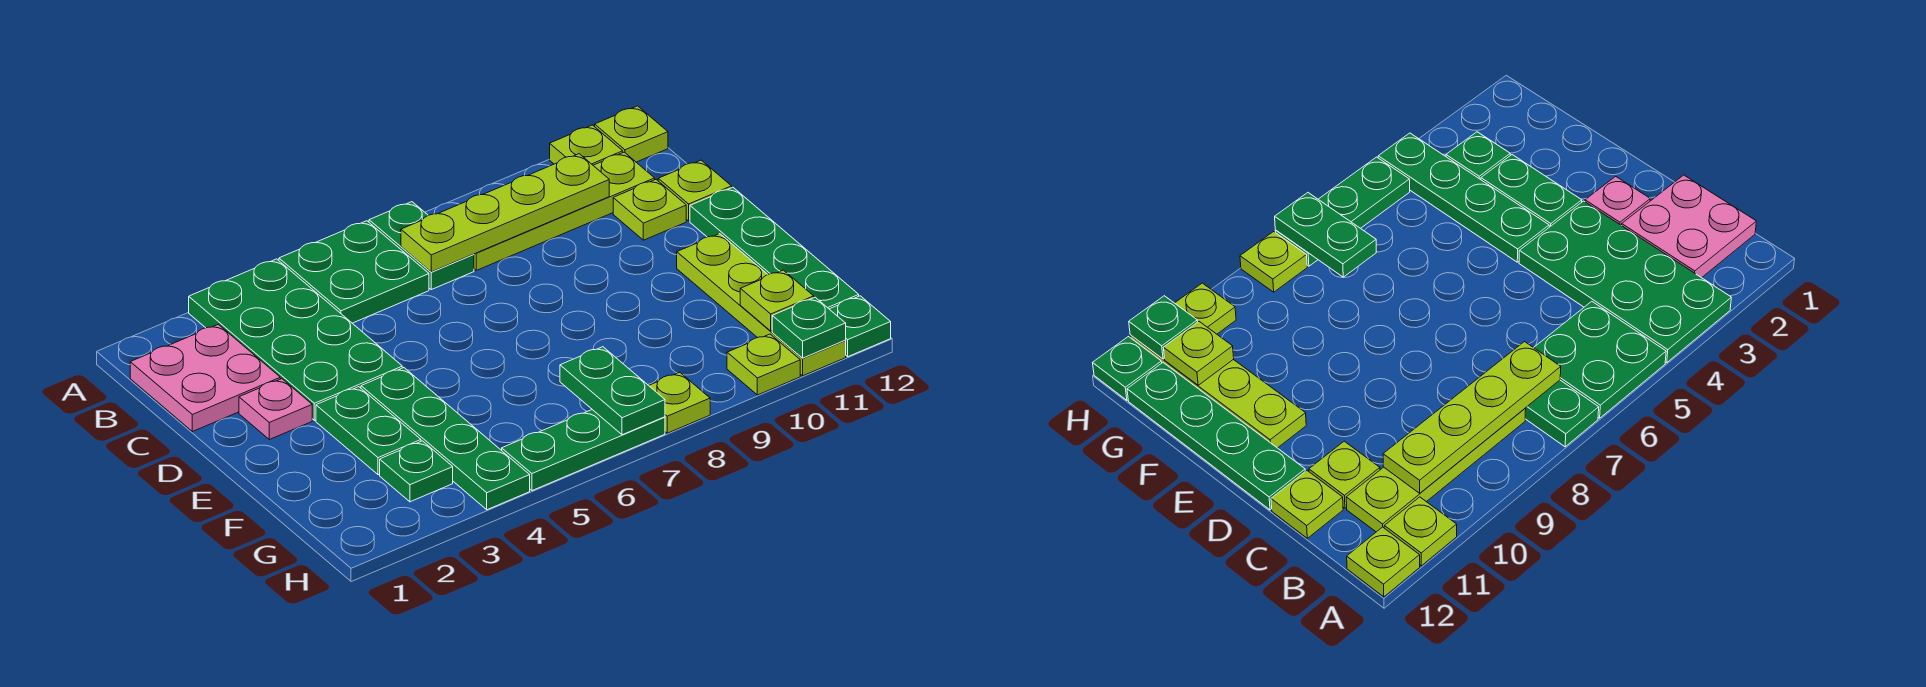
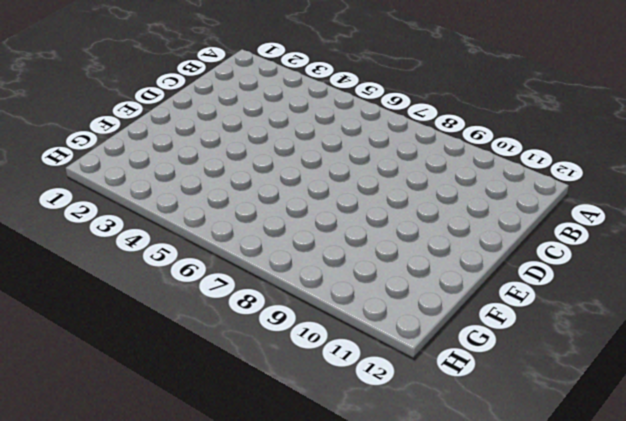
none -> green plate A3:D4 level 1
none -> green plate A5:B6 level 1
none -> green plate A7:B7 level 1

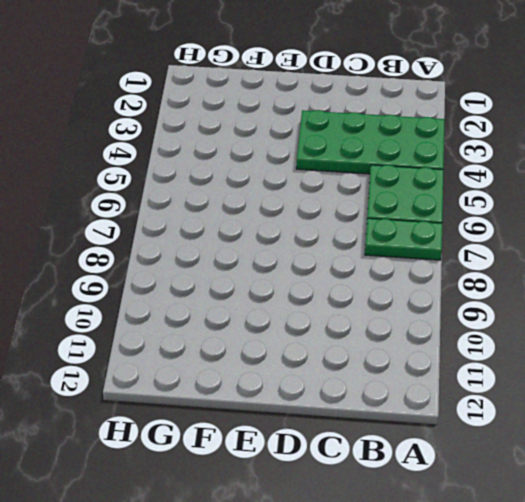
none -> lime plate A11 level 1
none -> lime plate A12 level 1
none -> pink plate B1:C2 level 1

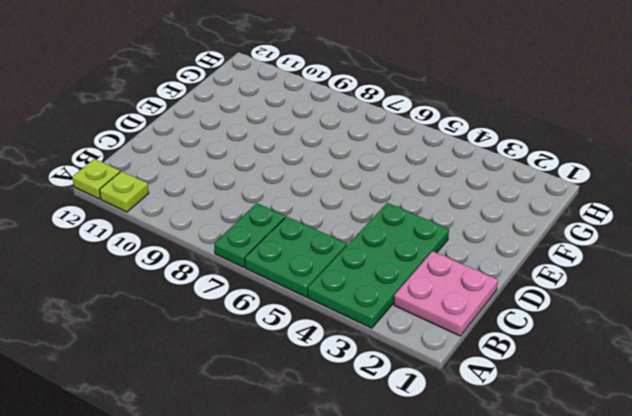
none -> lime plate B8:B11 level 1
none -> lime plate C11 level 1
none -> lime plate C12 level 1

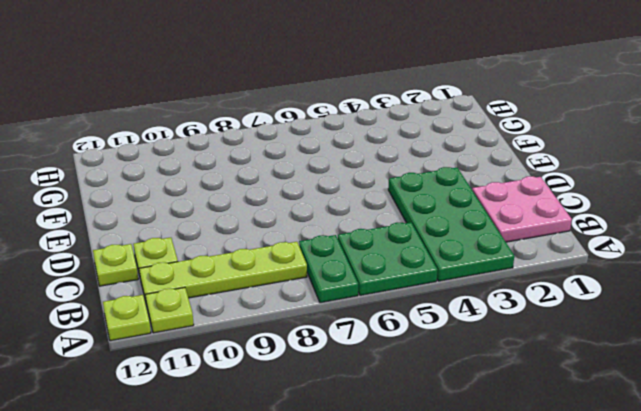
none -> pink plate D2 level 1
none -> green plate D12:G12 level 1
none -> green plate E3:F3 level 1

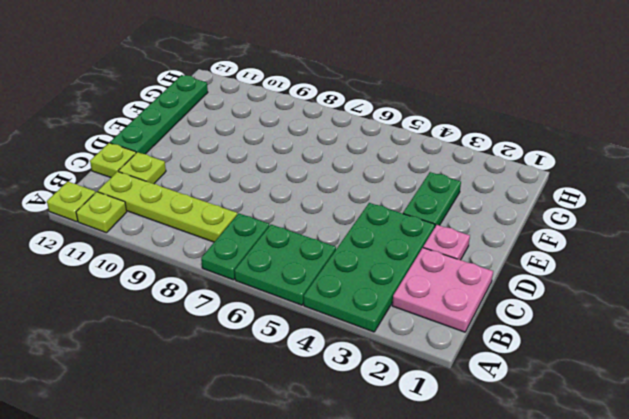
none -> green plate E4:H4 level 1
none -> lime plate E11:H11 level 1
none -> green plate G3 level 1

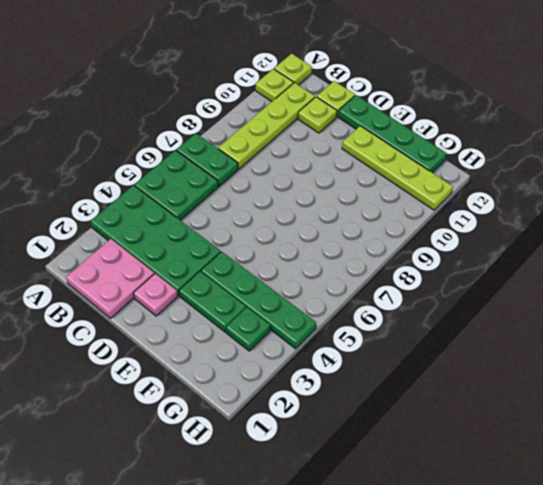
none -> green plate H5:H7 level 1
none -> lime plate H8 level 1
none -> lime plate H10 level 1

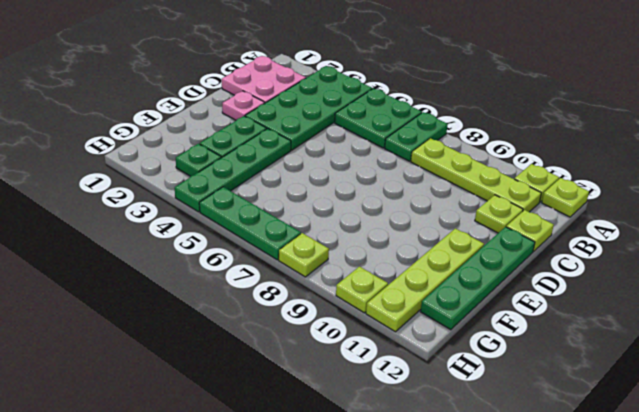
none -> green plate H12 level 1
none -> lime plate B7:B10 level 2
none -> green plate G7:H7 level 2

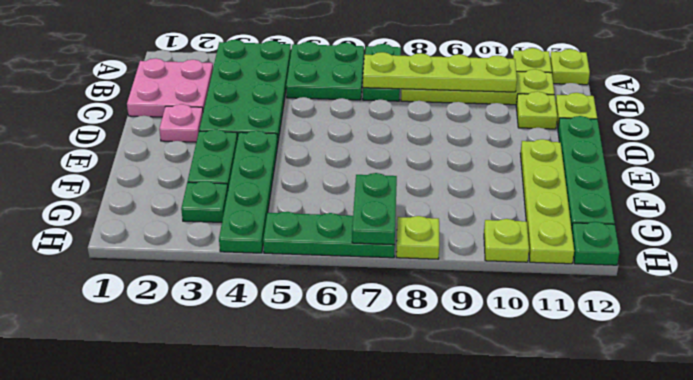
none -> lime plate G11 level 2
none -> green plate H11 level 2

